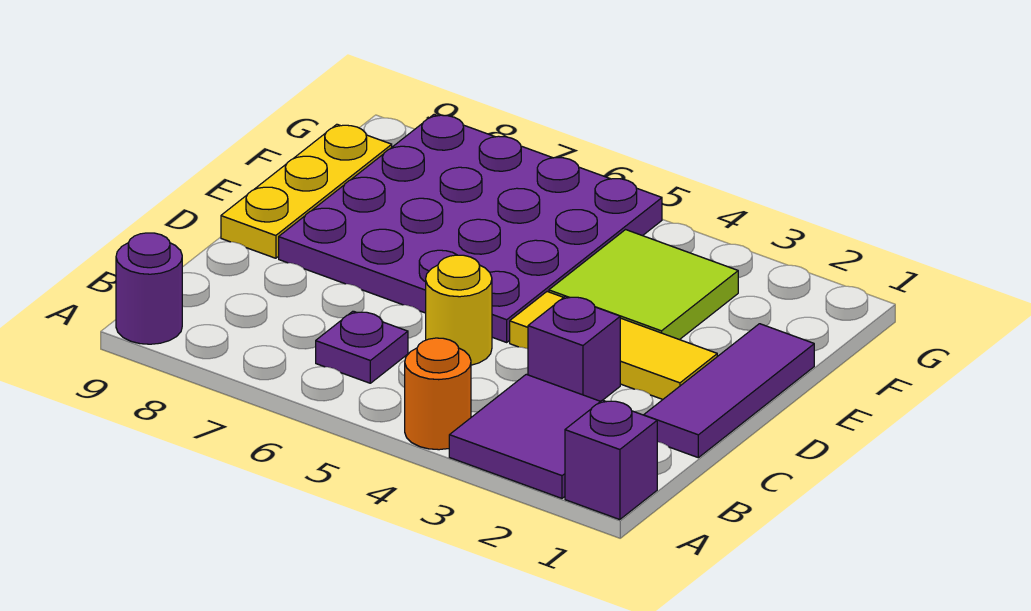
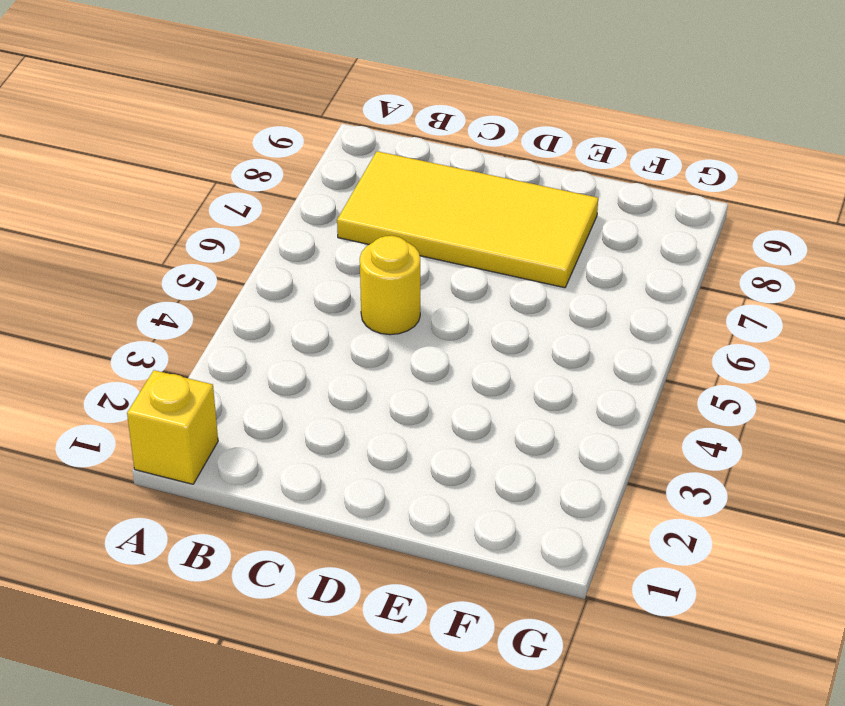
yellow brick A1 level 1 -> purple brick A1 level 1
yellow tile B7:E8 level 1 -> purple plate D5:G8 level 1
none -> purple tile A2:B3 level 1
none -> orange round brick A4 level 1
none -> purple round brick A9 level 1

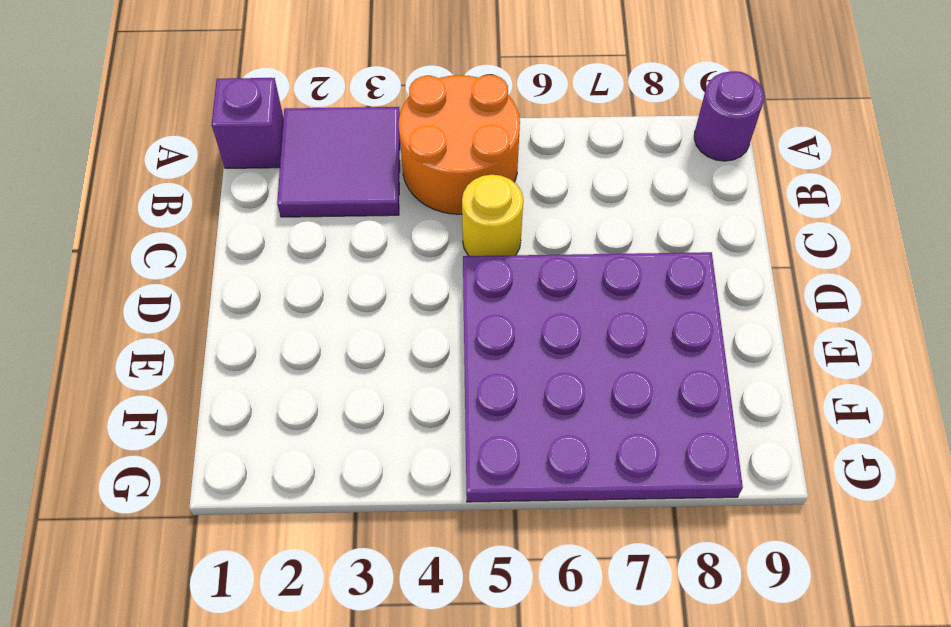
orange round brick A4:B5 level 1 -> orange round brick A4 level 1
none -> purple plate B6 level 1
none -> purple tile C1:E1 level 1
none -> purple brick C3 level 1

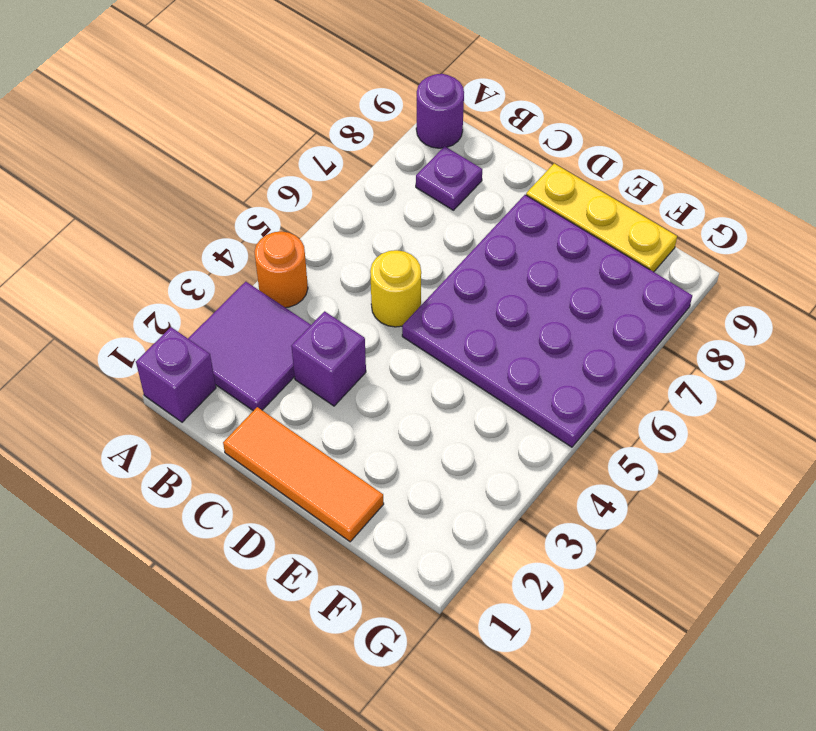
purple plate B8 level 1 -> purple plate B6 level 1
orange tile C1:E1 level 1 -> purple tile C1:E1 level 1
none -> yellow tile D2:D4 level 1
none -> lime tile E3:F4 level 1

